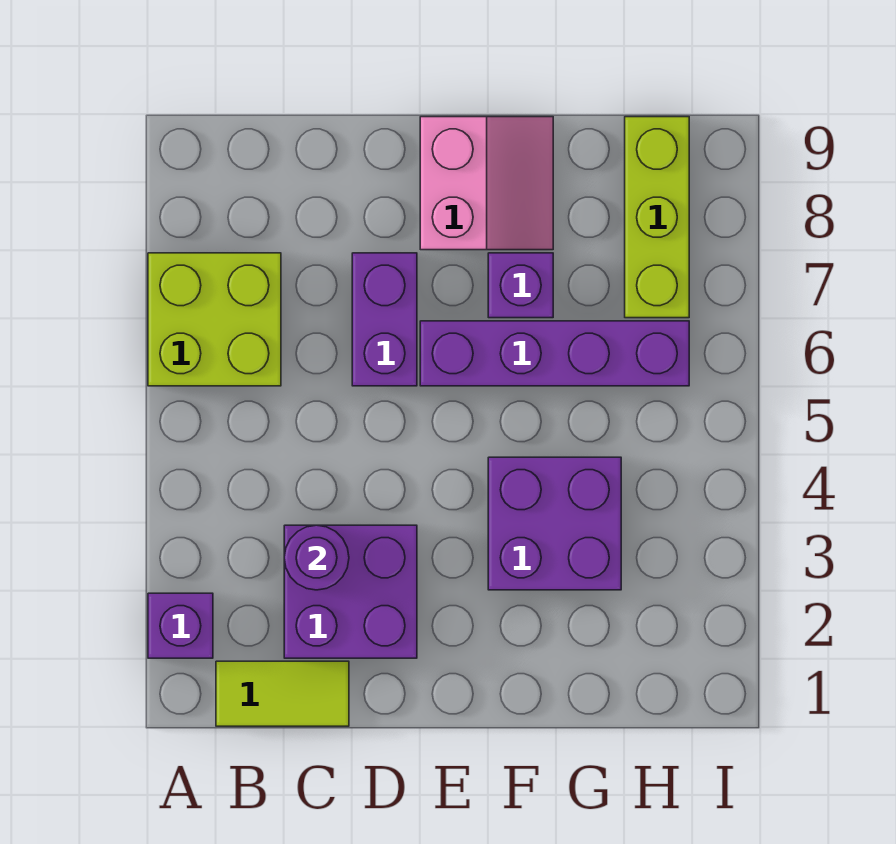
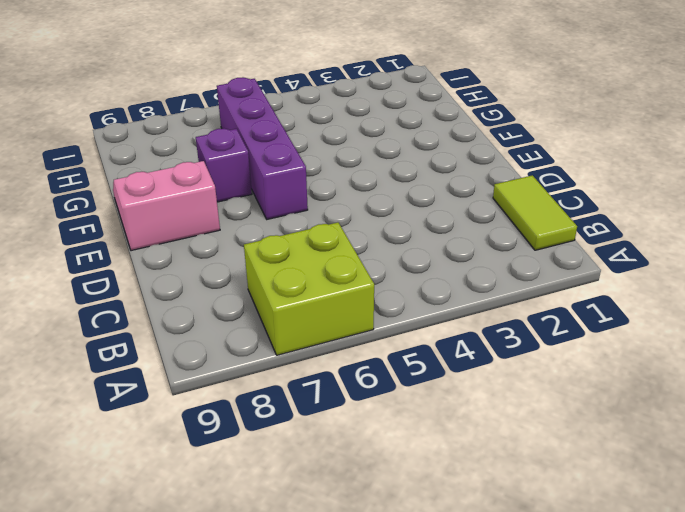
none -> purple brick A2 level 1
none -> purple brick C2:D3 level 1

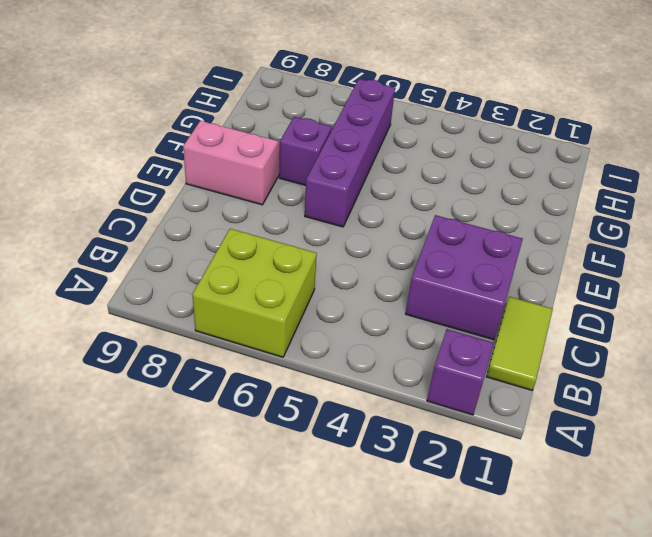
none -> purple brick D6:D7 level 1
none -> purple brick F3:G4 level 1

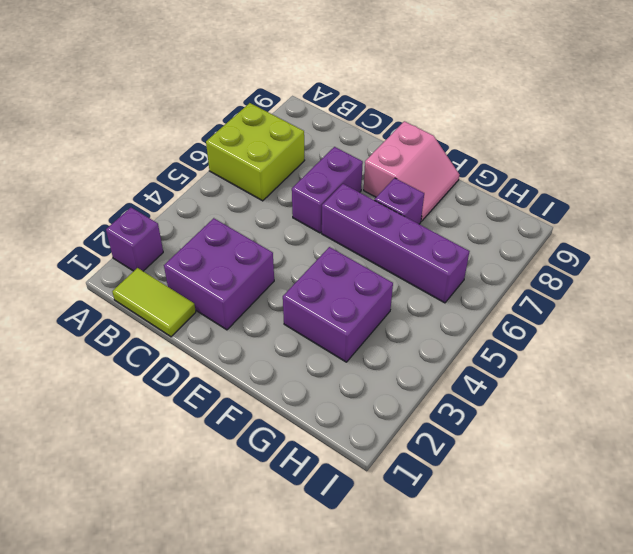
none -> lime brick H7:H9 level 1
none -> purple round brick C3 level 2

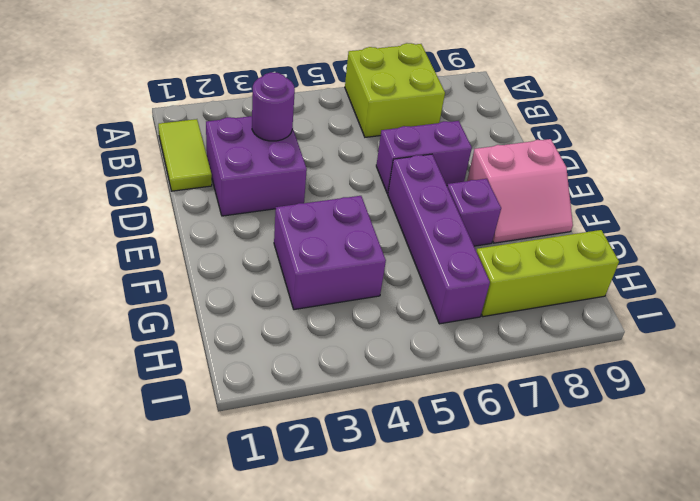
none -> purple brick A2 level 1

